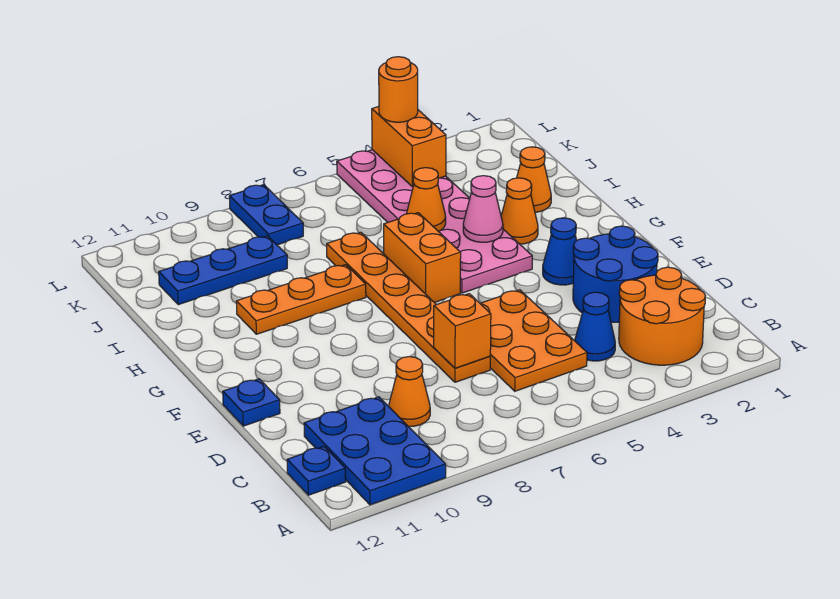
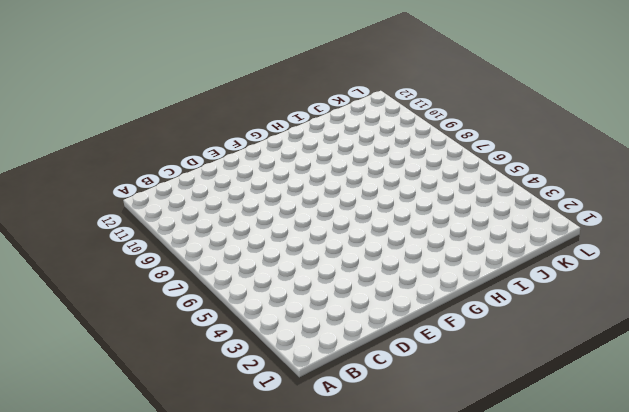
none -> blue plate A10:C11 level 1
none -> orange round brick B2:C3 level 1
none -> blue plate B12 level 1

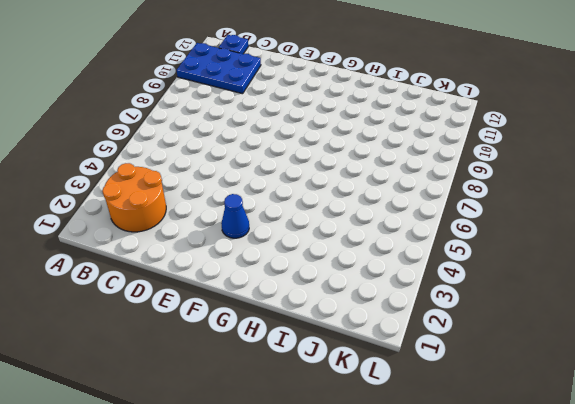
none -> blue cone C4 level 1
none -> orange plate C5:E6 level 1
none -> orange cone C9 level 1

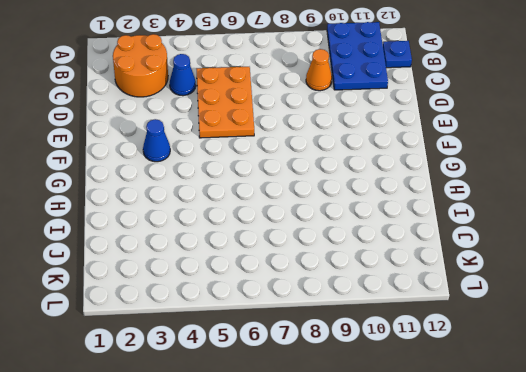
none -> blue round brick D2:E3 level 1
none -> orange plate D7:I7 level 1
none -> blue plate E12 level 1

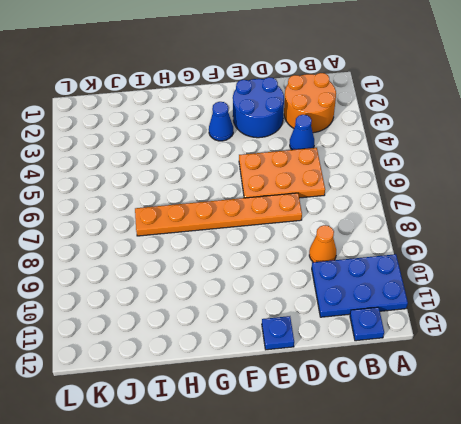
none -> pink plate G4:L5 level 1
none -> orange brick G6:H6 level 1
none -> orange cone H3 level 1

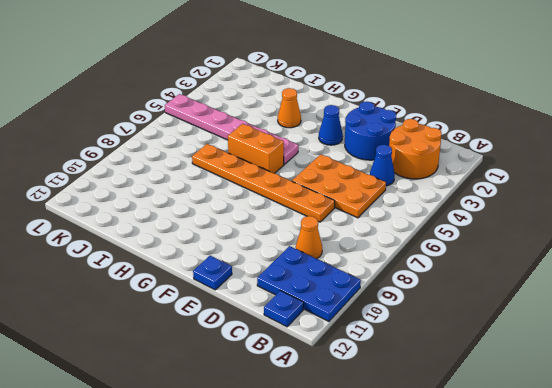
pink plate G5:L5 level 1 -> pink plate G4:L5 level 1
none -> orange plate H8:H10 level 1
none -> orange cone I2 level 1
none -> blue plate J9:J11 level 1

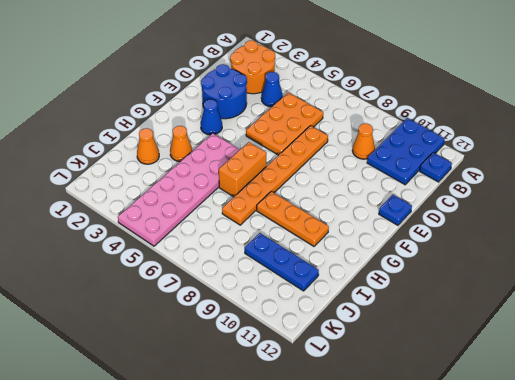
none -> blue plate K8:L8 level 1
none -> orange brick D7 level 2
none -> pink cone H4 level 2

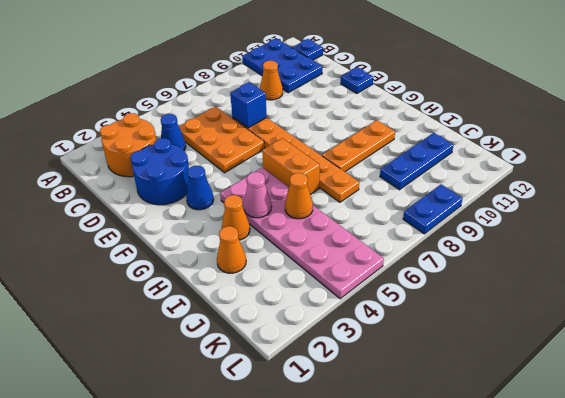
blue brick D7 level 2 -> orange brick D7 level 2
blue plate L8:L9 level 1 -> blue plate K8:L8 level 1
none -> orange brick K4:L4 level 2
none -> orange round brick L4 level 3

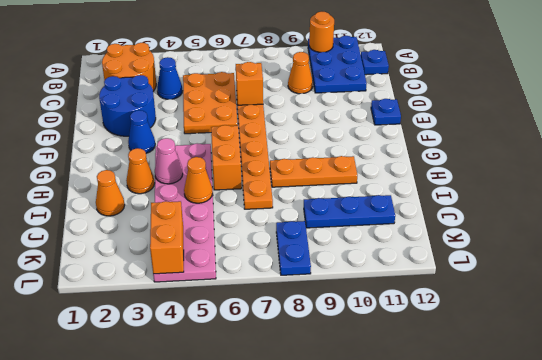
orange round brick A10 level 2 -> orange round brick L4 level 3

